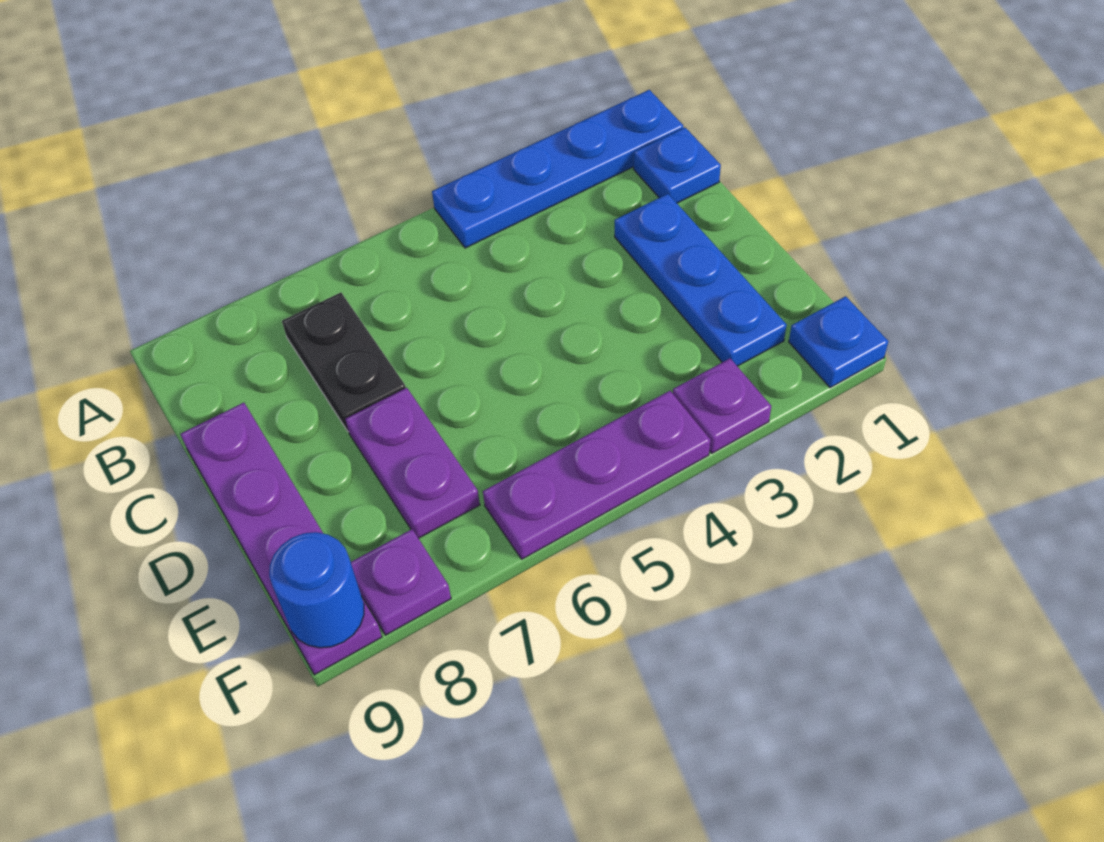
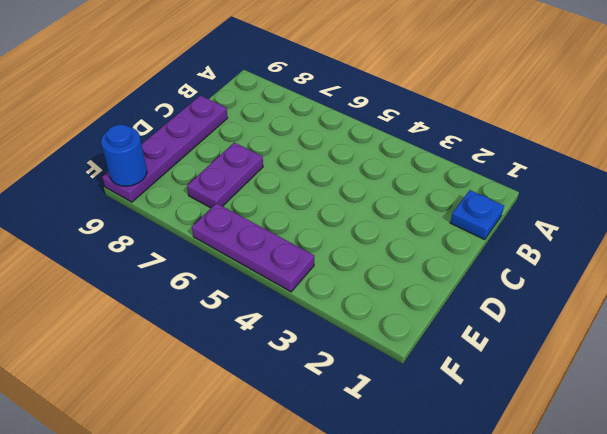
none -> blue plate A1:A4 level 1
none -> black plate B7:C7 level 1

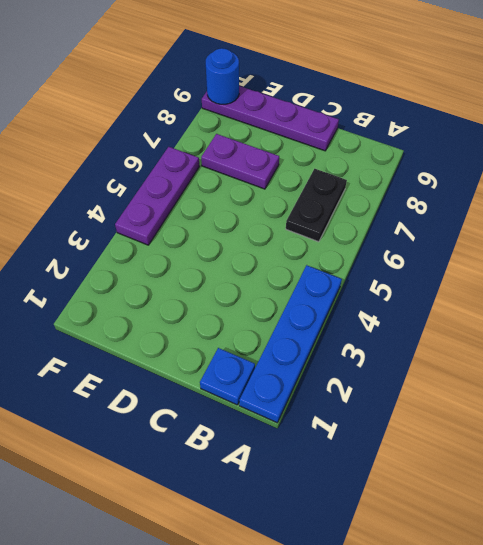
black plate B6:B7 level 1 -> black plate B7:C7 level 1
none -> blue plate C2:E2 level 1
none -> blue plate F1 level 1

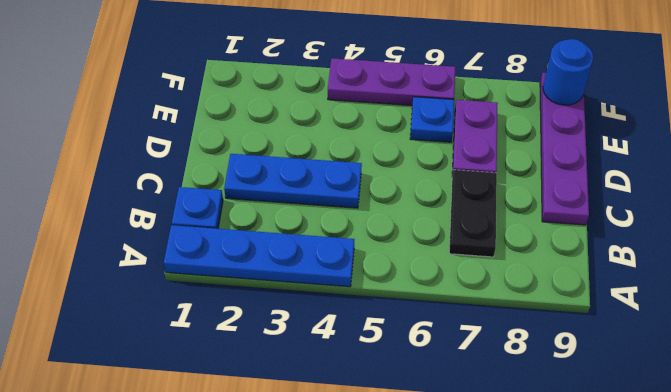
blue plate C2:C4 level 1 -> blue plate C2:E2 level 1
blue plate E6 level 1 -> blue plate F1 level 1
none -> purple plate F3 level 1
none -> purple plate F8 level 1

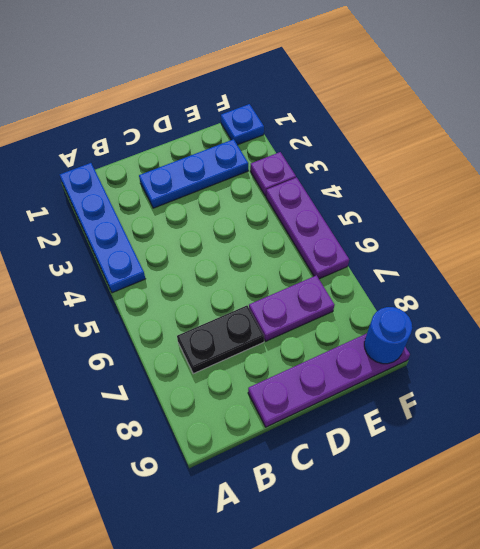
none -> blue plate B1 level 1
none -> purple plate F8 level 1

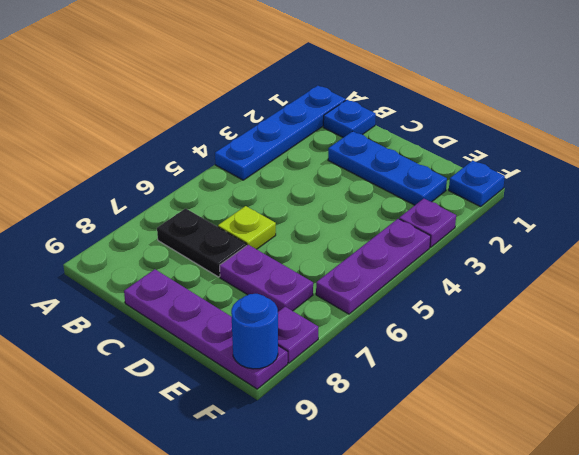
lime plate C6 level 1 -> none

